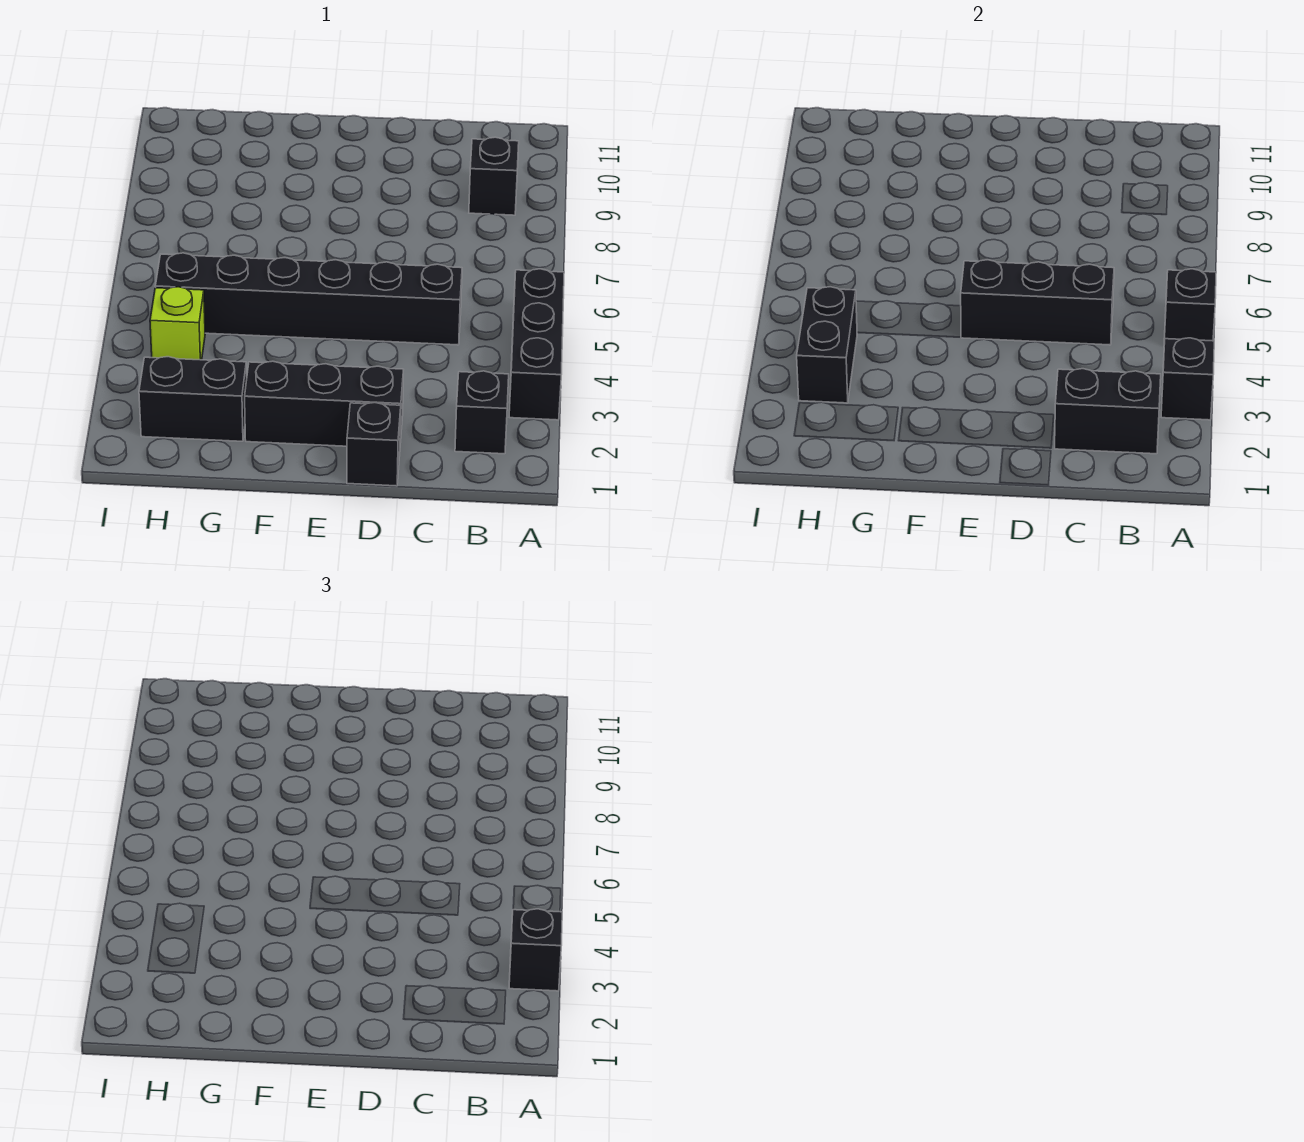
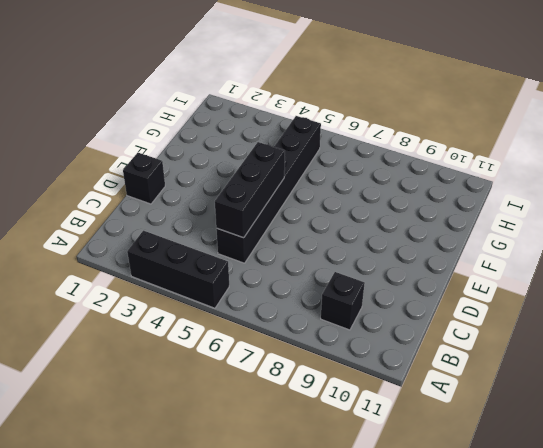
none -> black brick B2 level 1
none -> black brick D2:F2 level 1
none -> black brick G2:H2 level 1

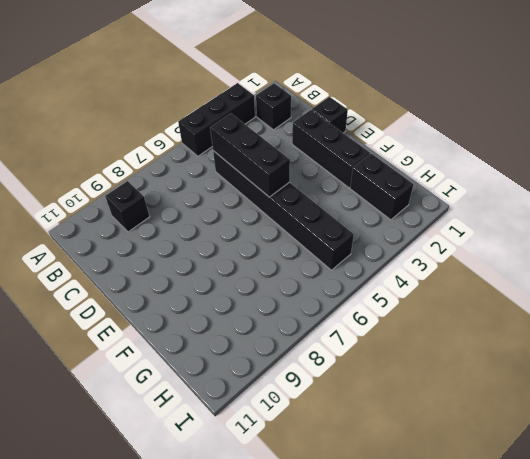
none -> lime brick H4 level 1
none -> black brick A3 level 2
none -> black brick A5 level 2

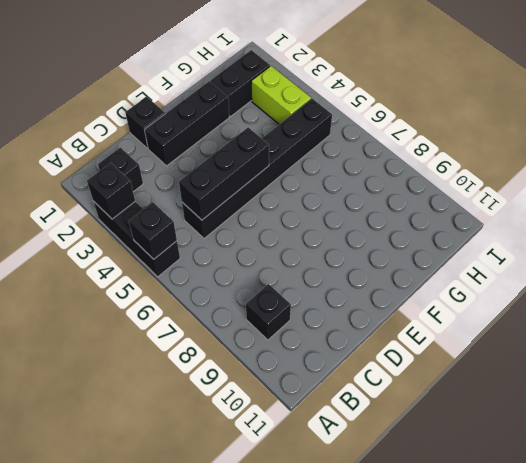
lime brick H3:H4 level 1 -> lime brick H4 level 1
none -> black brick B2:C2 level 2
none -> black brick H3:H4 level 2
none -> black brick A3 level 3

